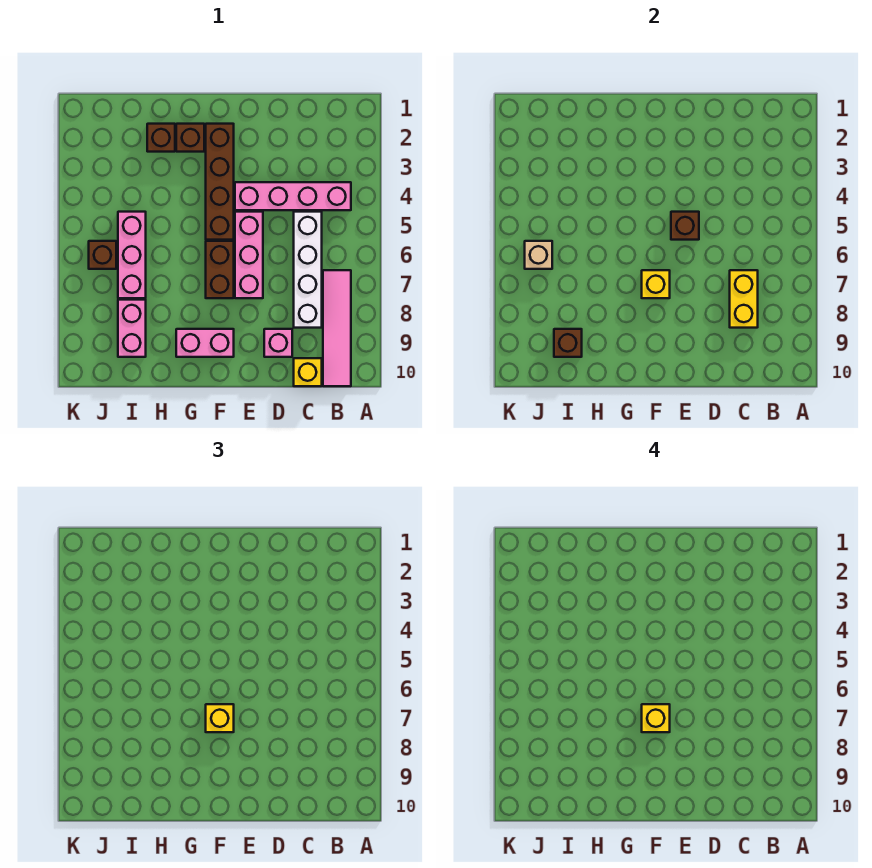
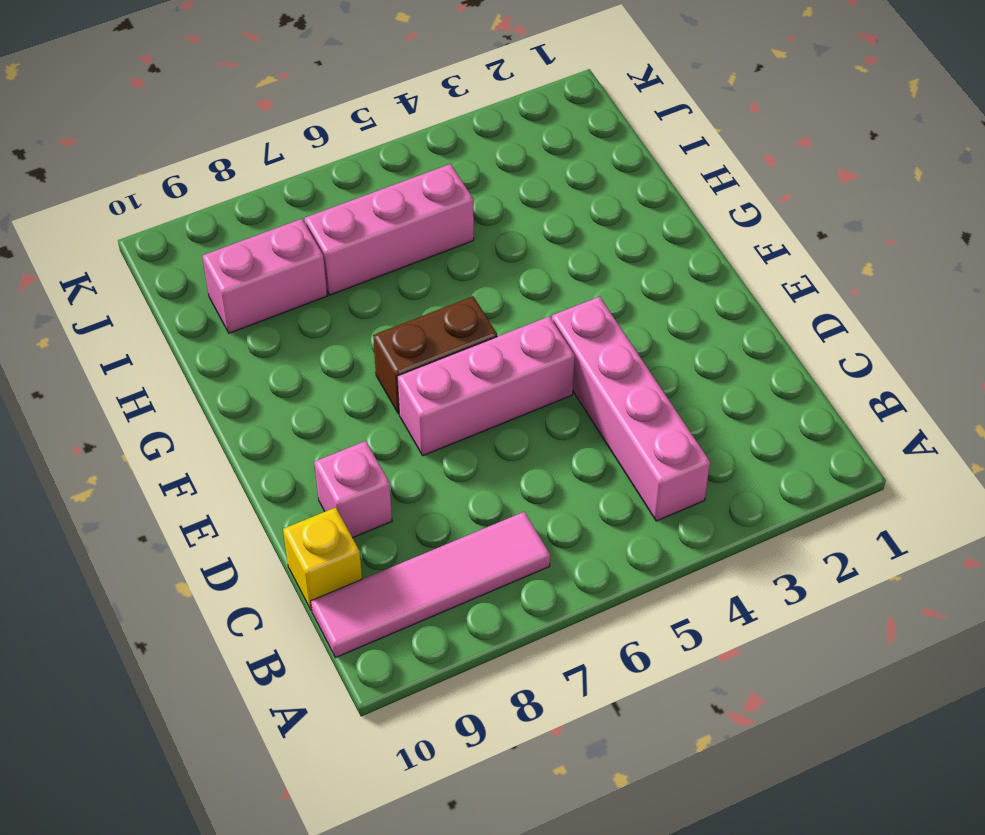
none -> white brick C5:C8 level 1
none -> brown brick F2:F5 level 1
none -> pink brick F9:G9 level 1

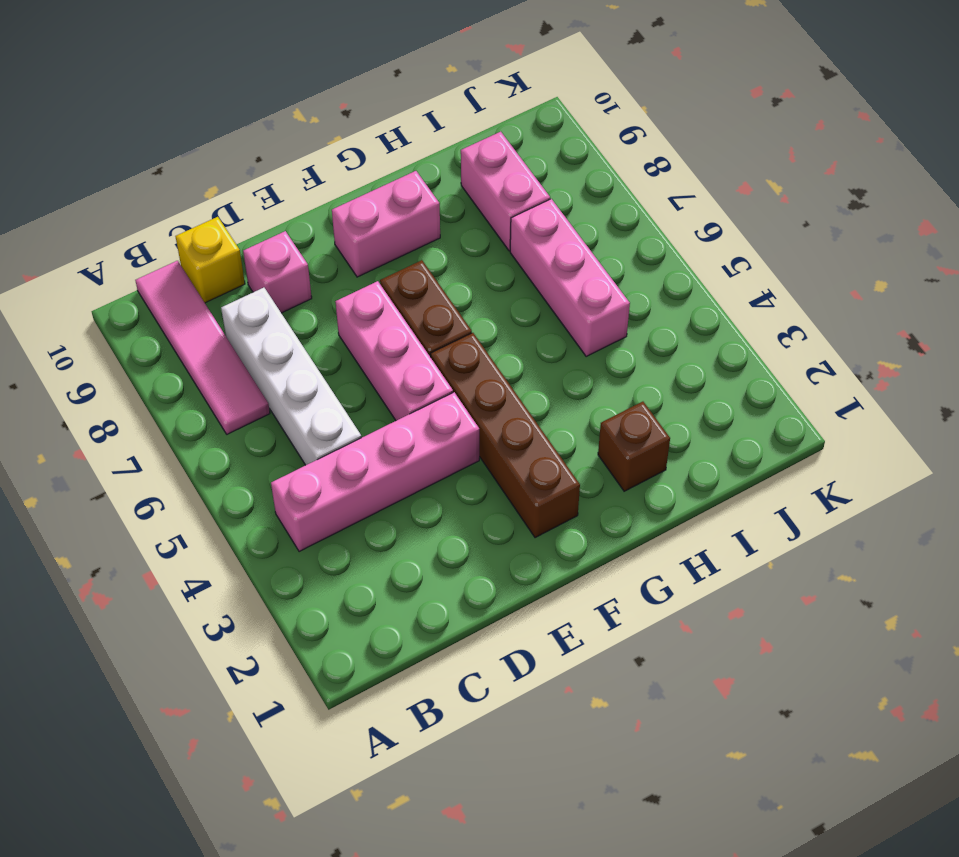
none -> brown brick G2 level 1
none -> brown brick J6 level 1
none -> yellow brick C7:C8 level 2

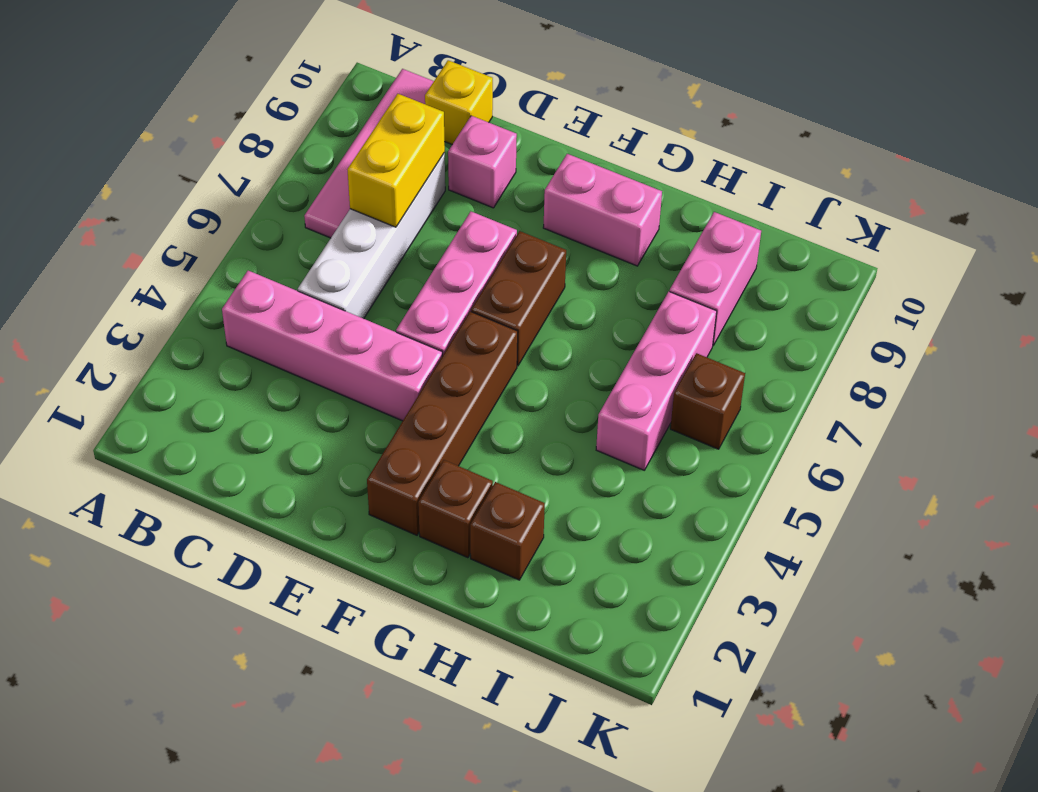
none -> brown brick E5 level 2
none -> yellow brick F7 level 2
none -> brown brick I9 level 2

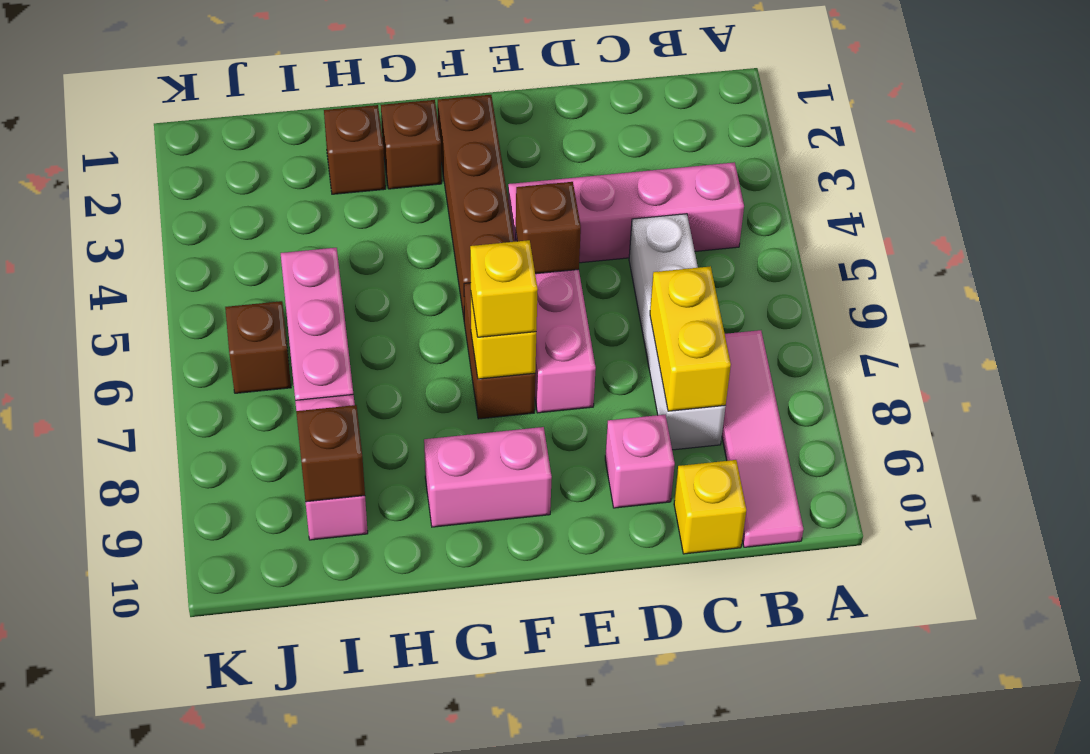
none -> tan brick J6 level 2
none -> yellow brick F7 level 4

